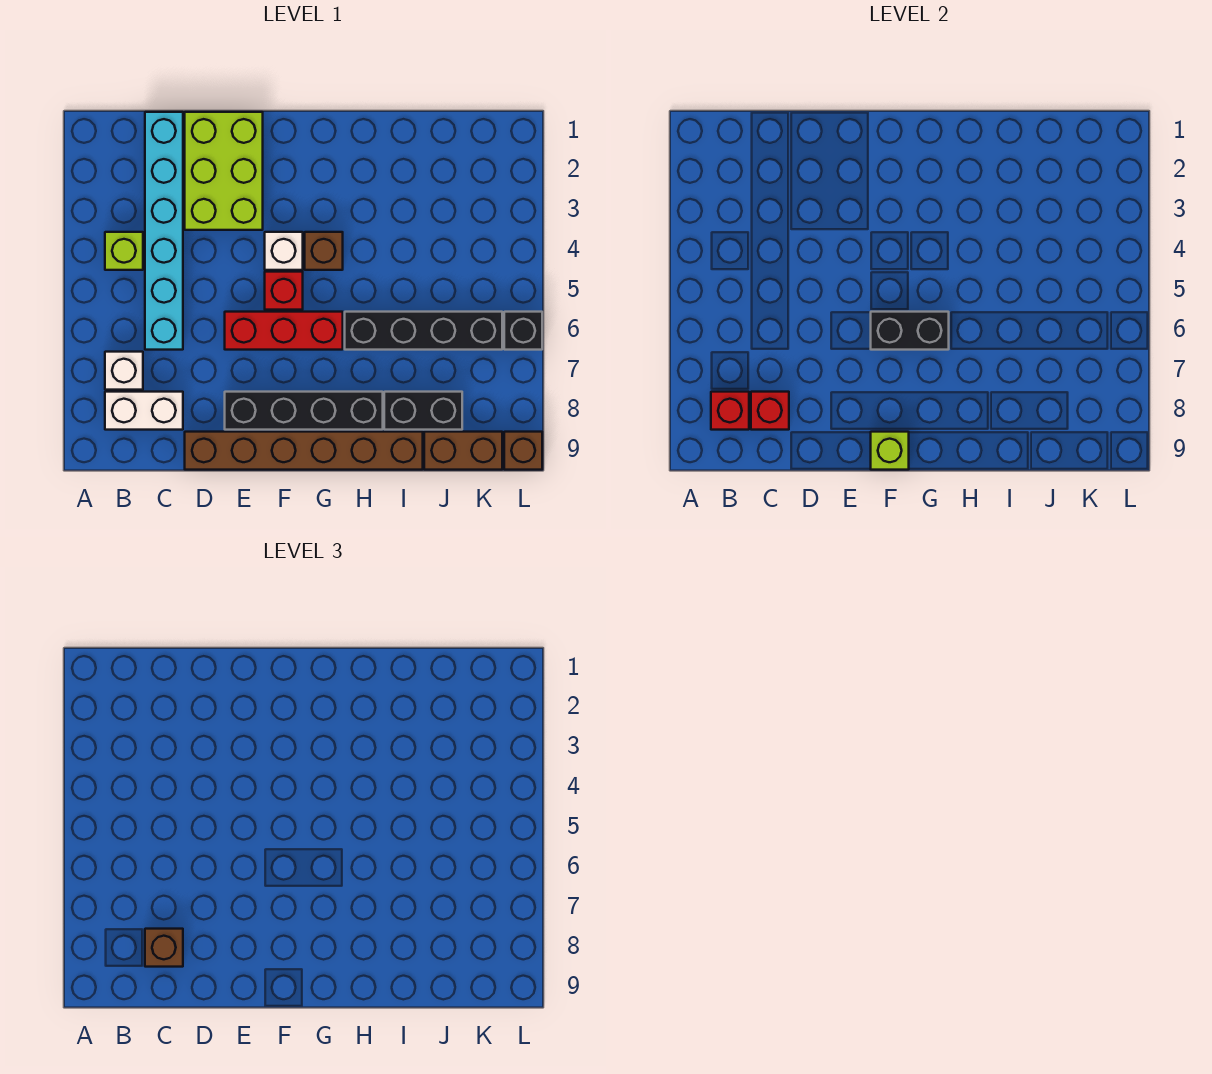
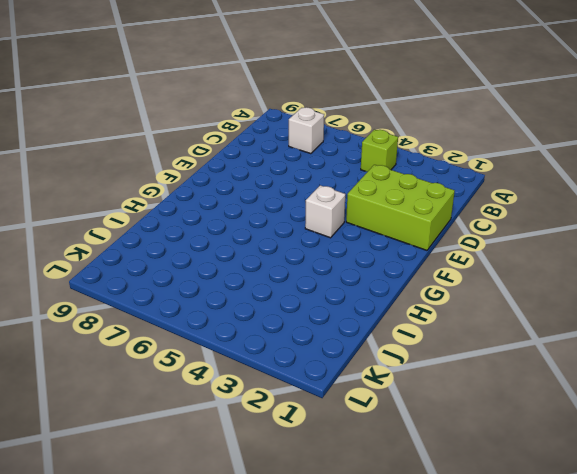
none -> white brick B8:C8 level 1
none -> cyan brick C1:C6 level 1
none -> brown brick D9:I9 level 1

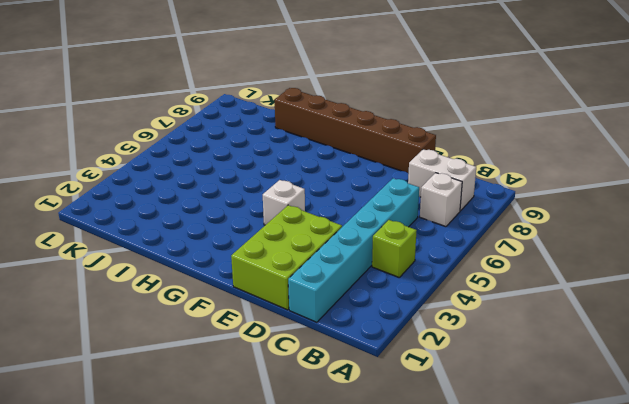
none -> red brick E6:G6 level 1
none -> black brick E8:H8 level 1
none -> red brick F5 level 1

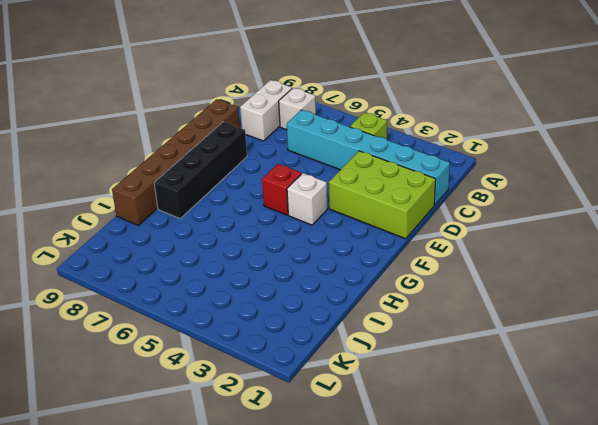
none -> red brick E6:G6 level 1
none -> brown brick G4 level 1
none -> black brick H6:K6 level 1

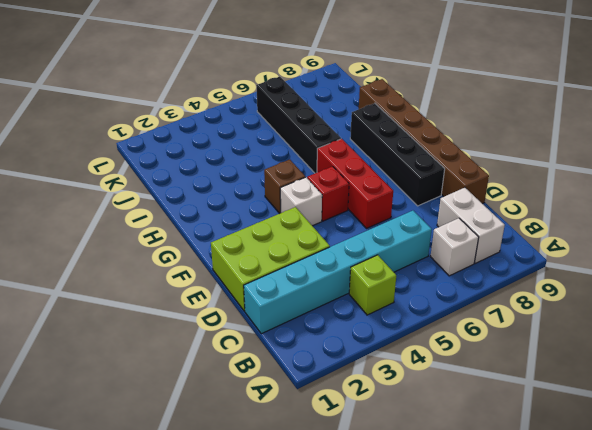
none -> black brick I8:J8 level 1
none -> brown brick J9:K9 level 1
none -> black brick L6 level 1

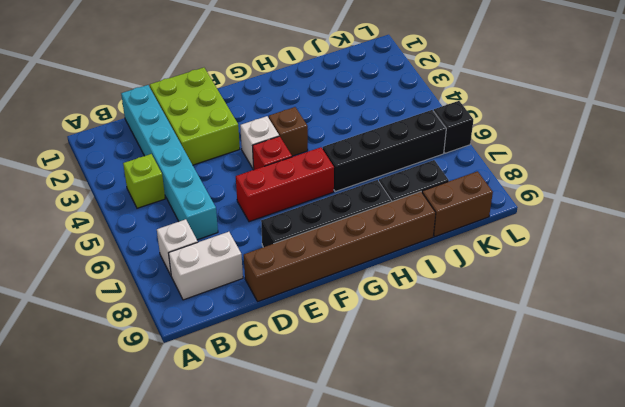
none -> brown brick L9 level 1
none -> red brick B8 level 2
none -> red brick C8 level 2

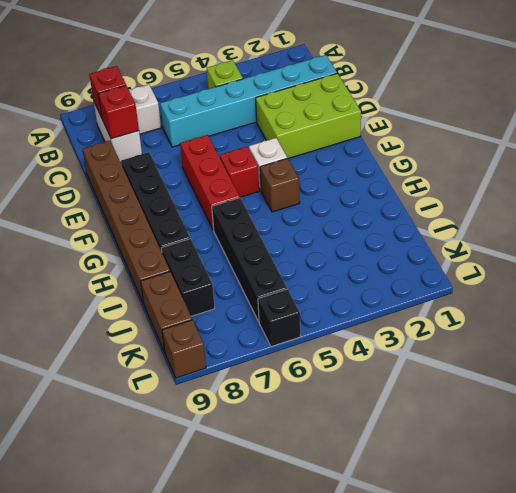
none -> black brick F6:G6 level 2
none -> lime brick F9 level 2
none -> brown brick C8 level 3

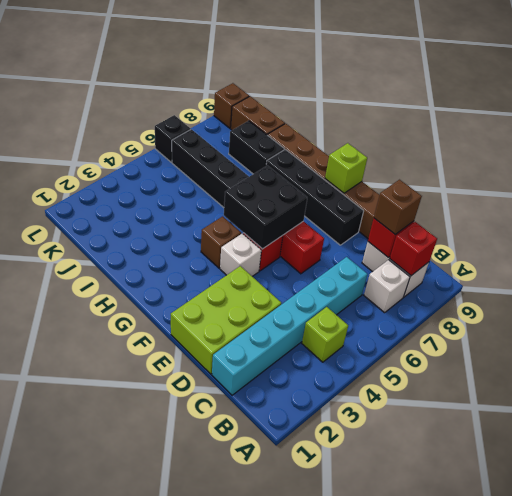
black brick F5:G6 level 2 -> black brick F6:G6 level 2

